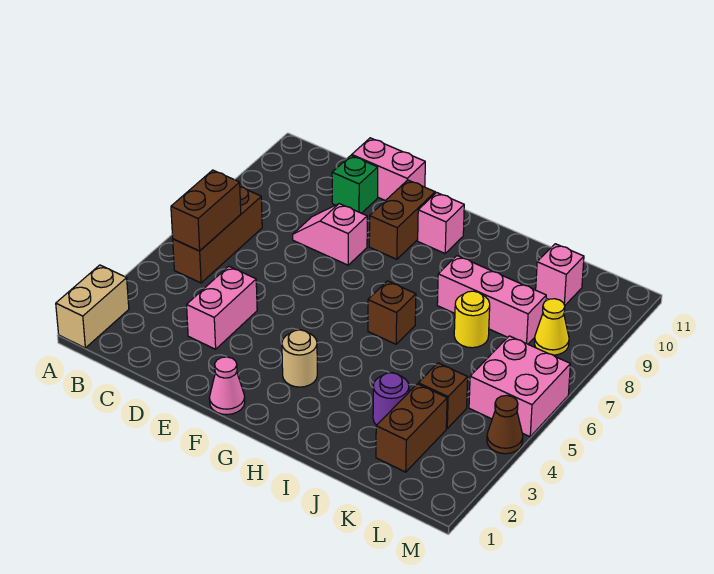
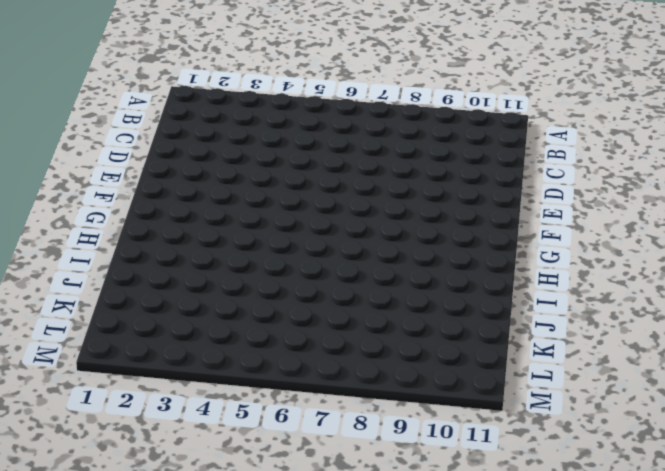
none -> tan brick A1:A2 level 1
none -> brown brick B5:B7 level 1
none -> pink brick D3:D4 level 1

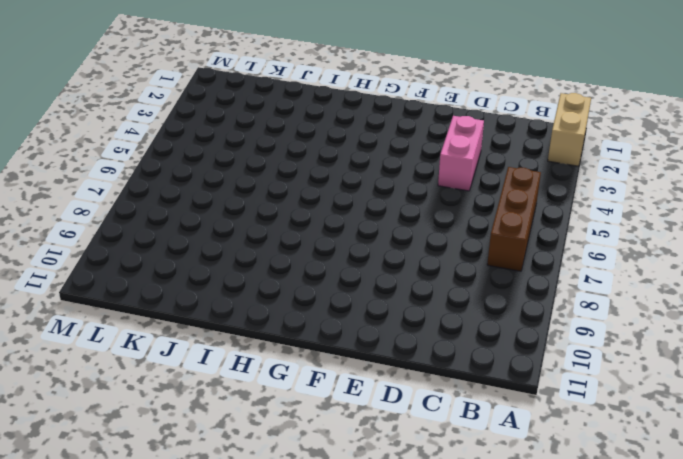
none -> pink slope D8:E8 level 1 top E
none -> green brick D10 level 1
none -> pink brick D11:E11 level 1

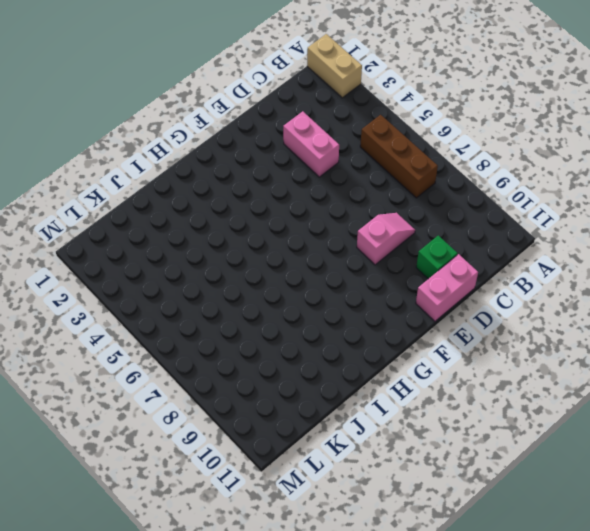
none -> pink cone F1 level 1
none -> brown brick F9:F10 level 1
none -> tan round brick G3 level 1

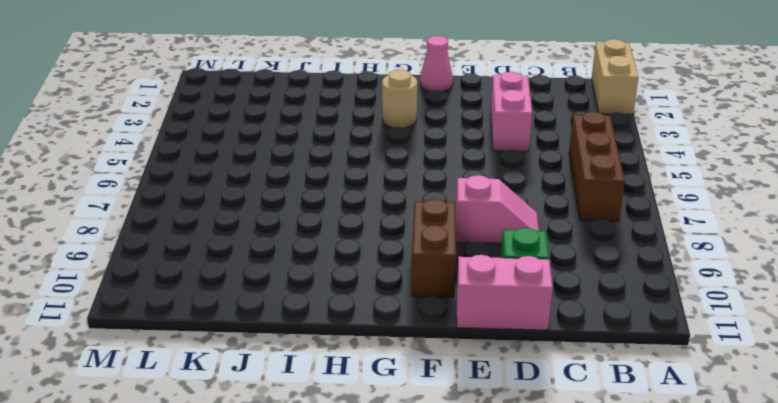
none -> pink brick G10 level 1
none -> brown brick H6 level 1
none -> pink brick I8:K8 level 1

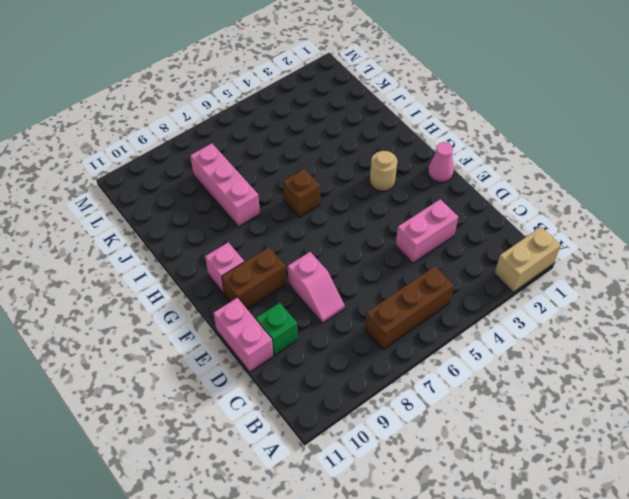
none -> purple round brick J3 level 1
none -> yellow round brick J7 level 1
none -> brown brick K2:K3 level 1

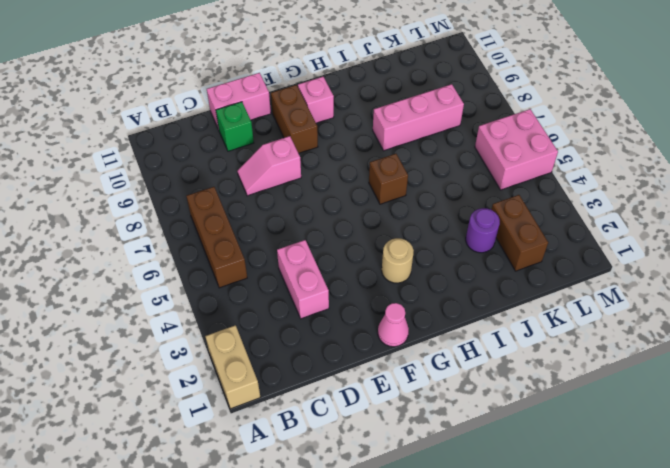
none -> yellow round brick J7 level 1
none -> brown brick K4 level 1
none -> pink brick K10 level 1

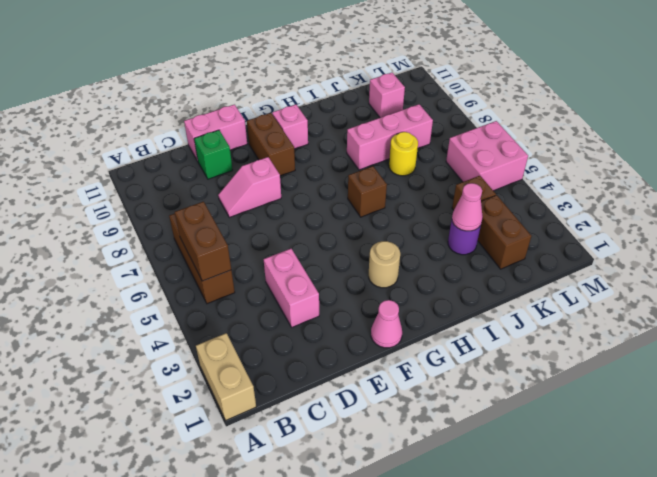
pink cone J3 level 2 -> none
none -> yellow cone L8 level 1
none -> brown cone M4 level 1

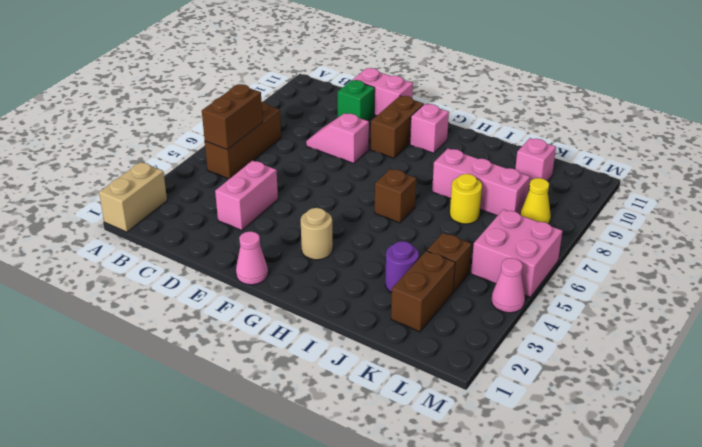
pink cone M4 level 1 -> brown cone M4 level 1

